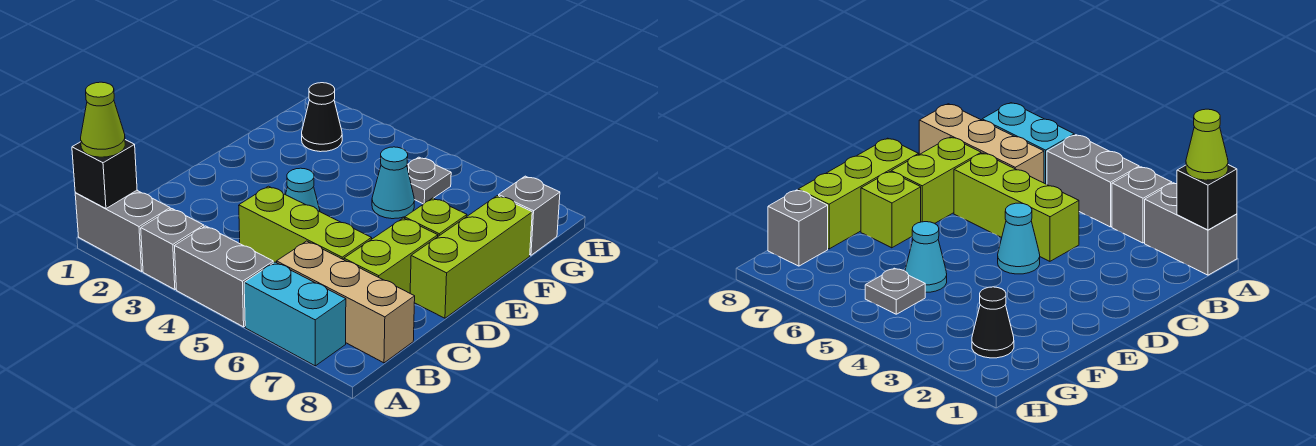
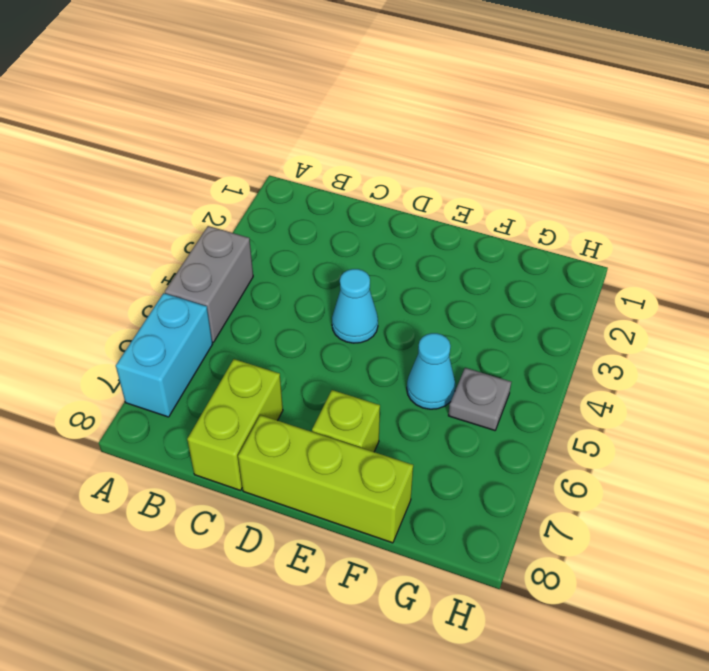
lime brick C7:C8 level 1 -> lime brick C7:D7 level 1
none -> grey brick A1:A2 level 1
none -> grey brick A3 level 1
none -> tan brick B6:B8 level 1

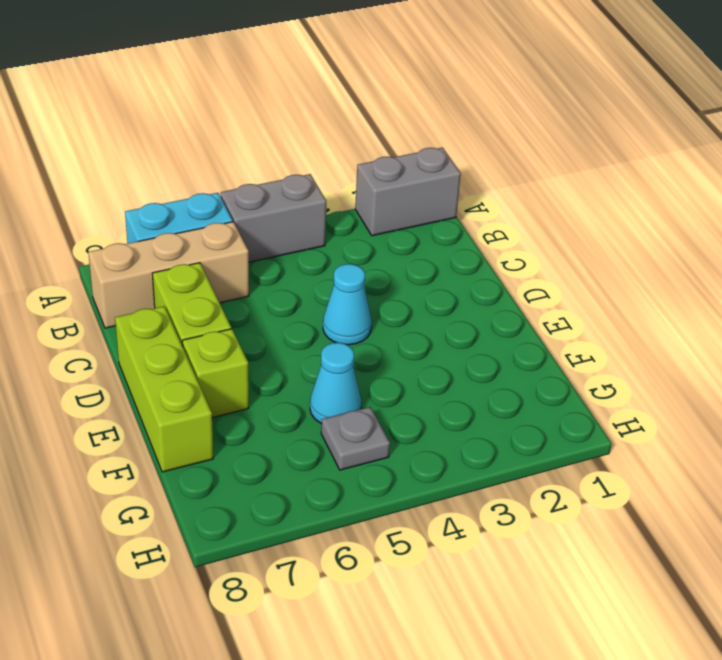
none -> grey brick A3 level 1
none -> lime brick C4:C6 level 1
none -> black cone G2 level 1

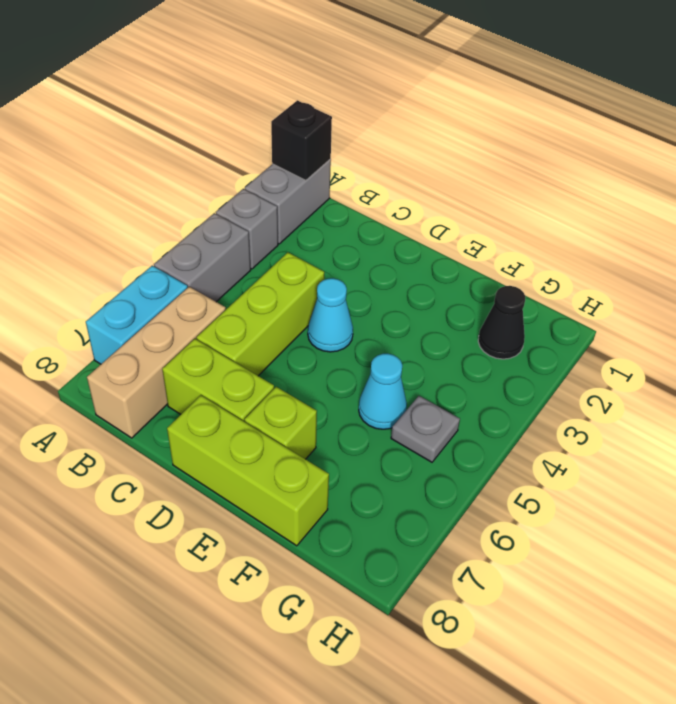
none -> grey brick G8 level 1
none -> lime cone A1 level 3

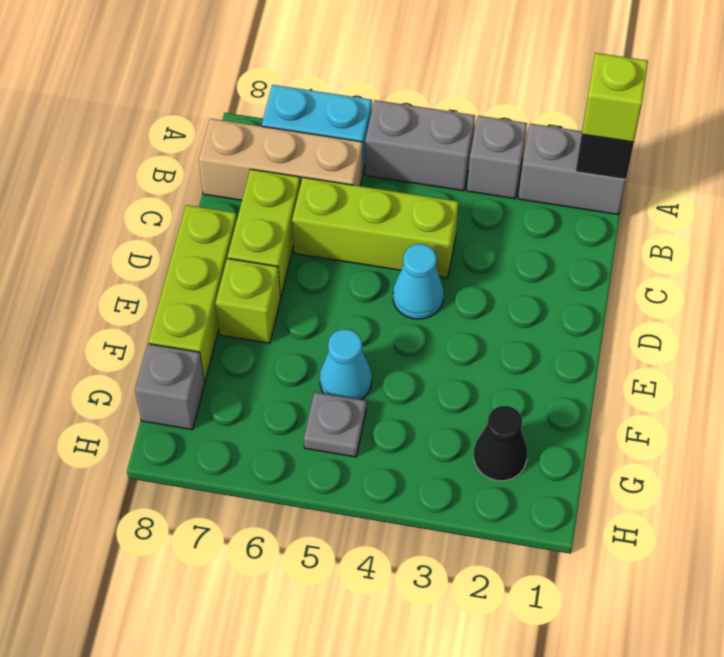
lime brick A1 level 3 -> lime cone A1 level 3

